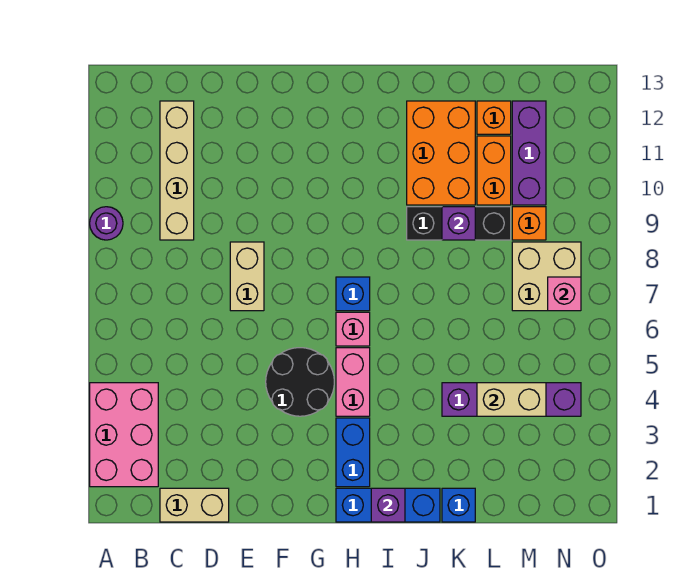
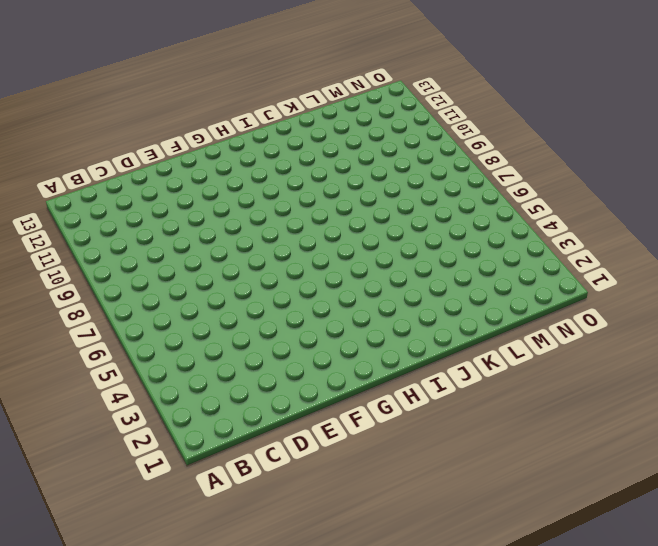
none -> pink brick A2:B4 level 1
none -> purple round brick A9 level 1
none -> tan brick C1:D1 level 1

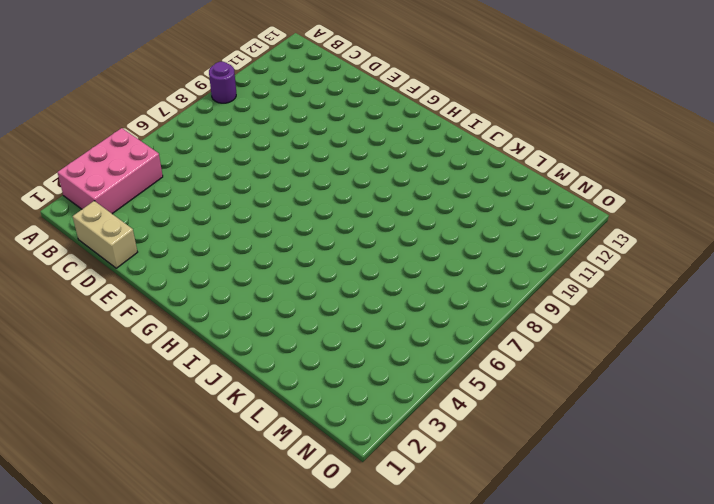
none -> tan brick C9:C12 level 1
none -> tan brick E7:E8 level 1
none -> black round brick F4:G5 level 1

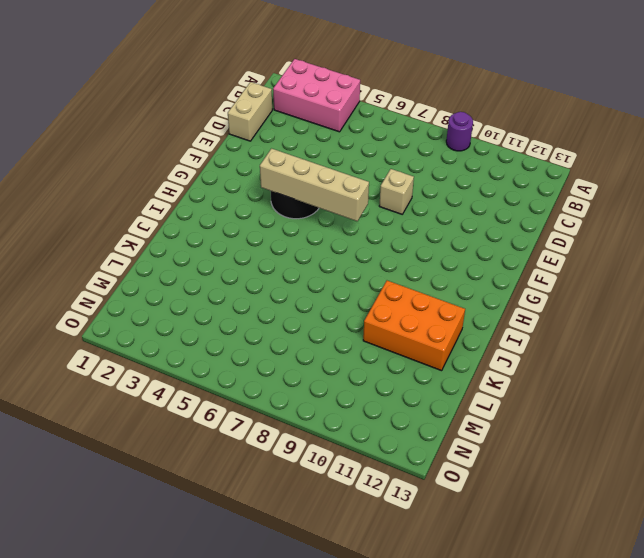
tan brick E8 level 1 -> tan brick E7:E8 level 1
tan brick G4:G7 level 2 -> tan brick C9:C12 level 1
none -> blue brick H1:J1 level 1
none -> blue brick H2:H3 level 1
none -> pink brick H4:H5 level 1

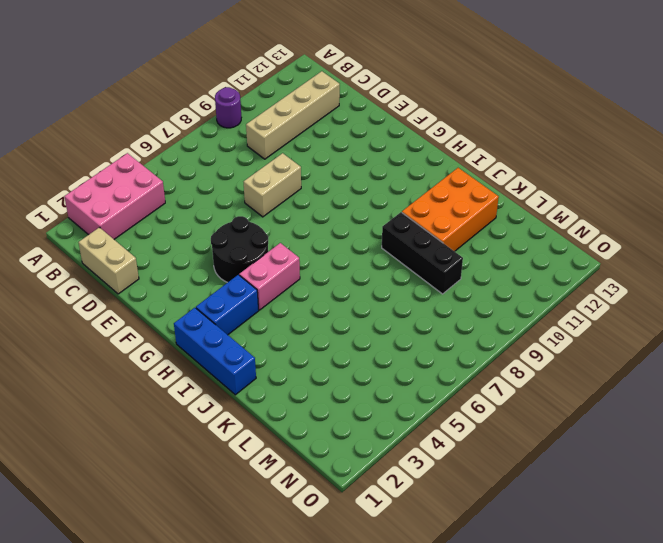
none -> pink brick H6 level 1
none -> blue brick H7 level 1
none -> blue brick K1 level 1

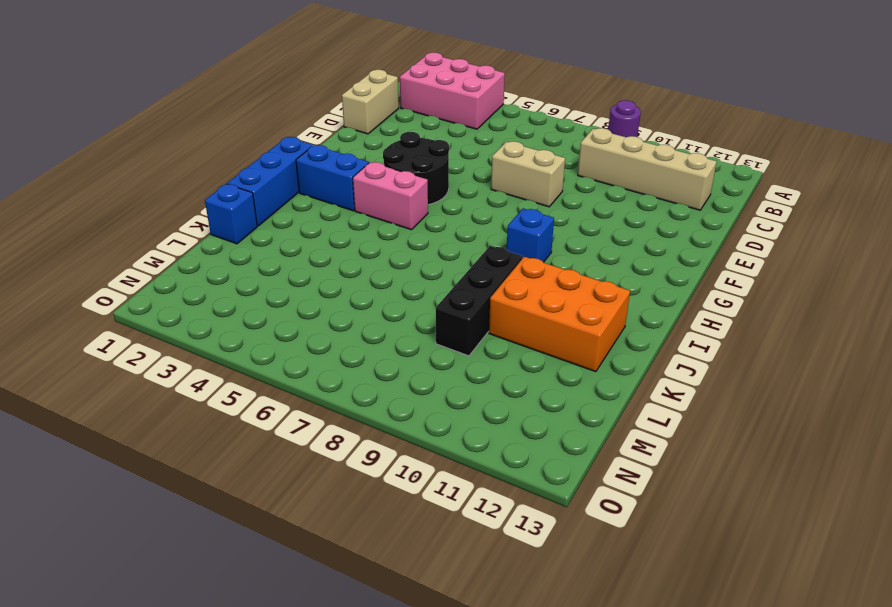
blue brick H9 level 1 -> blue brick H7 level 1
none -> pink brick H6 level 1
none -> purple brick K4:N4 level 1
none -> orange brick L10:L11 level 1

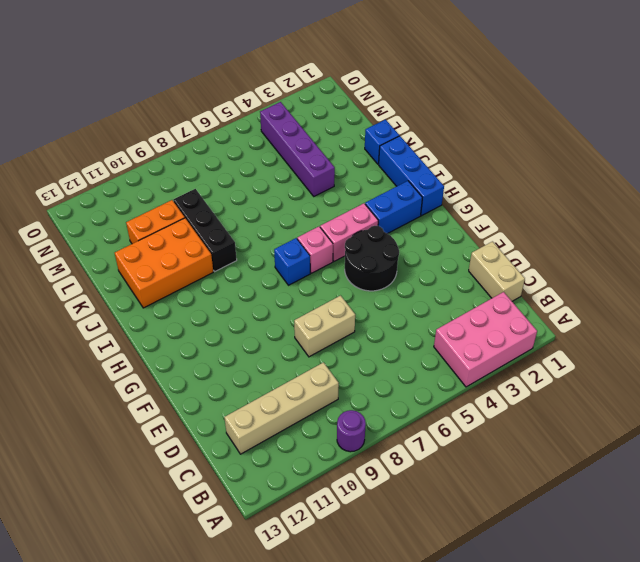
none -> orange brick L12 level 1
none -> tan brick M7:N8 level 1
none -> orange brick M9 level 1

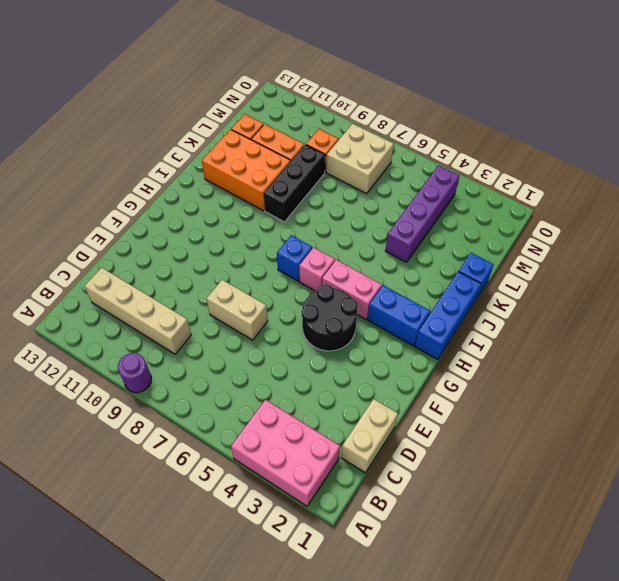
none -> purple brick M10:M12 level 1
none -> purple brick I1 level 2
none -> purple brick K9 level 2

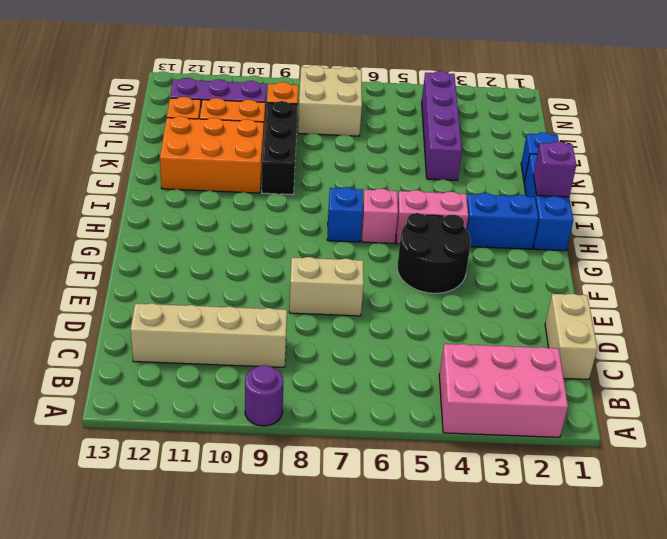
none -> purple brick K9 level 2
none -> tan brick L4:M4 level 2
none -> pink brick N7 level 2

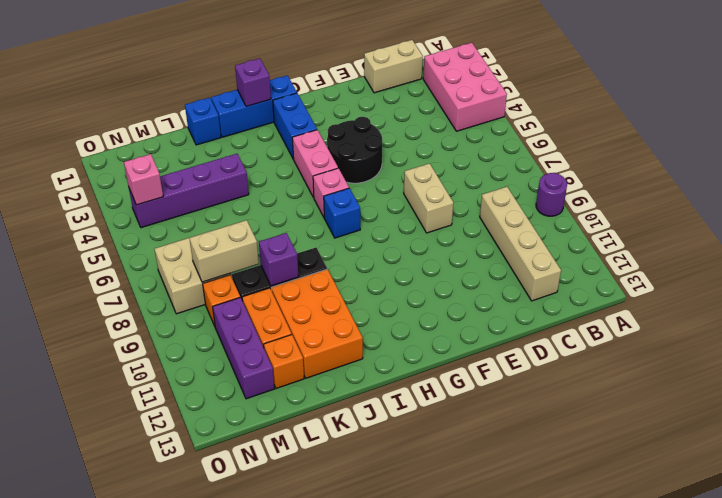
tan brick L8:M8 level 2 -> tan brick L4:M4 level 2
pink brick N4 level 2 -> pink brick N7 level 2

